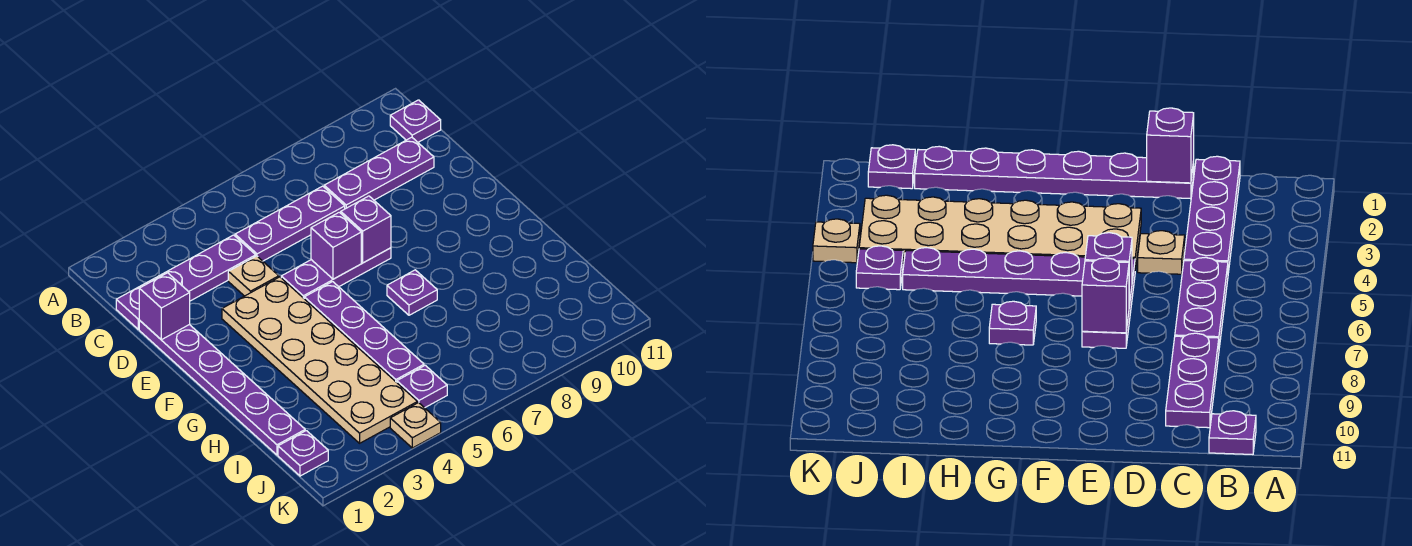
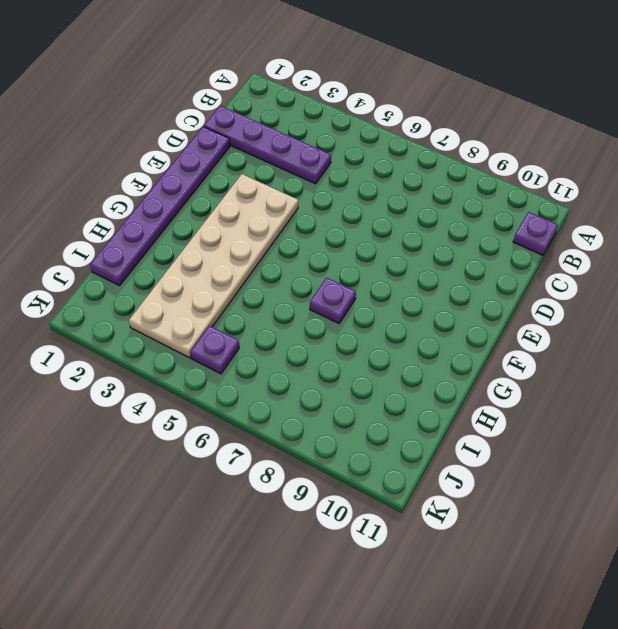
none -> purple plate C5:C7 level 1
none -> purple plate C8:C10 level 1
none -> tan plate D4 level 1

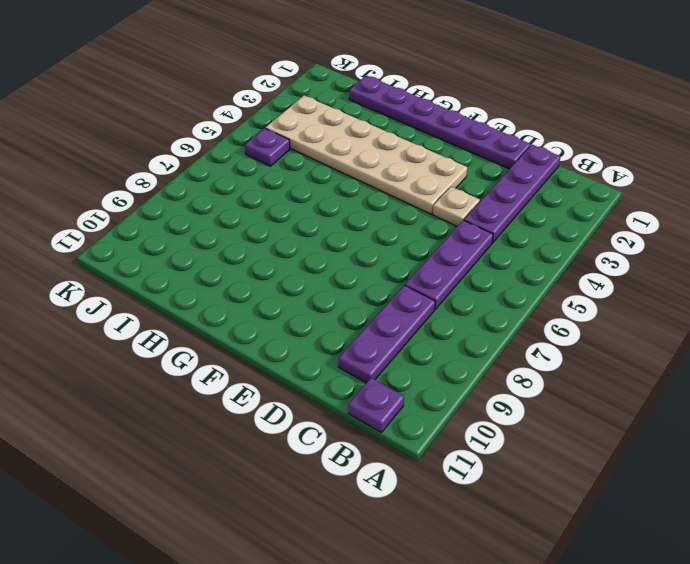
none -> purple plate E5:E7 level 1
none -> purple plate F5:I5 level 1
none -> purple plate G7 level 1

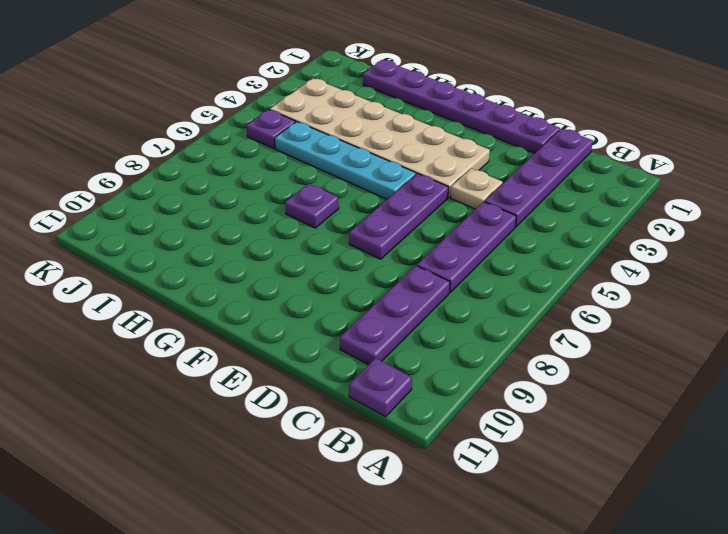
cyan plate F5:I5 level 1 -> purple plate F5:I5 level 1
none -> purple plate J1 level 1
none -> tan plate K4 level 1
none -> purple brick D1 level 2

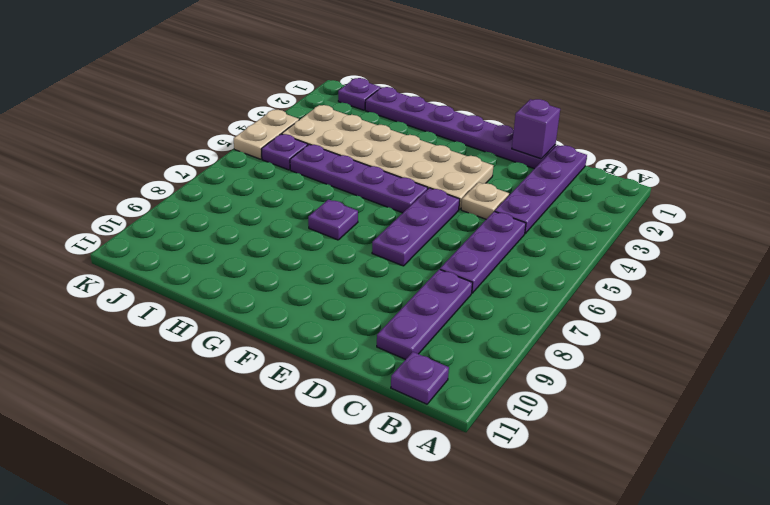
tan plate K4:K5 level 1 -> tan plate K4 level 1
none -> purple brick E6 level 2
none -> purple brick E7 level 2

